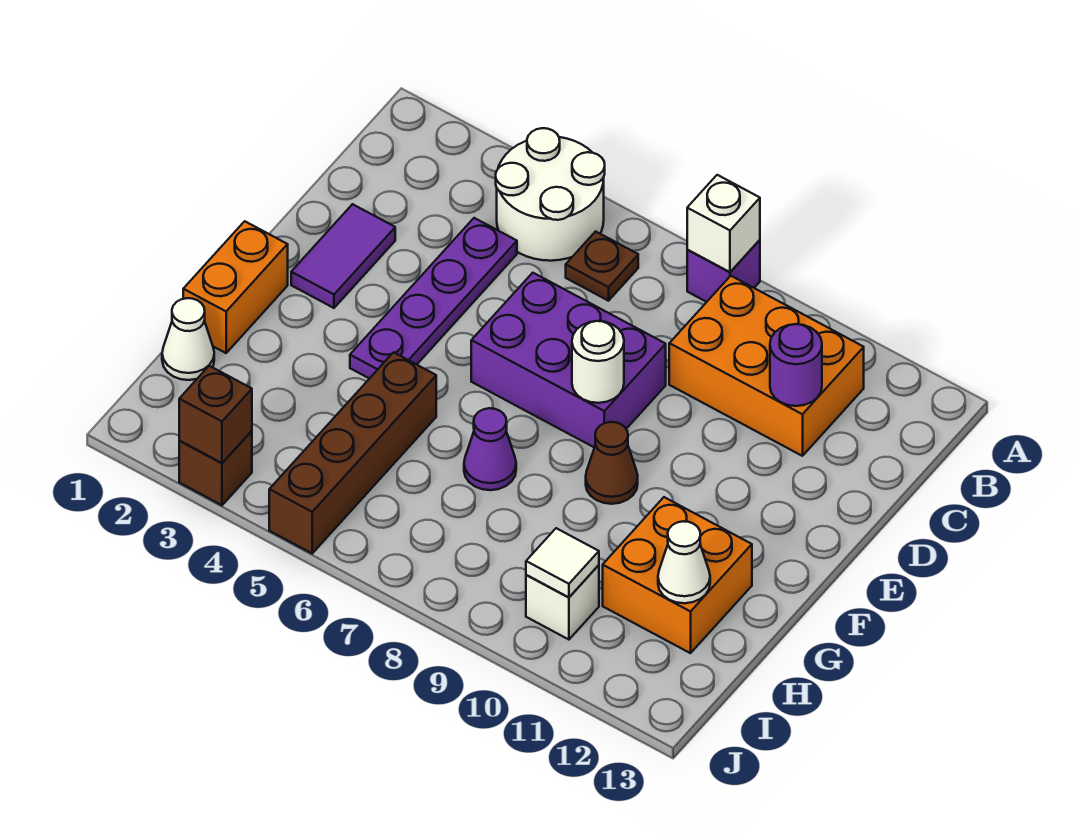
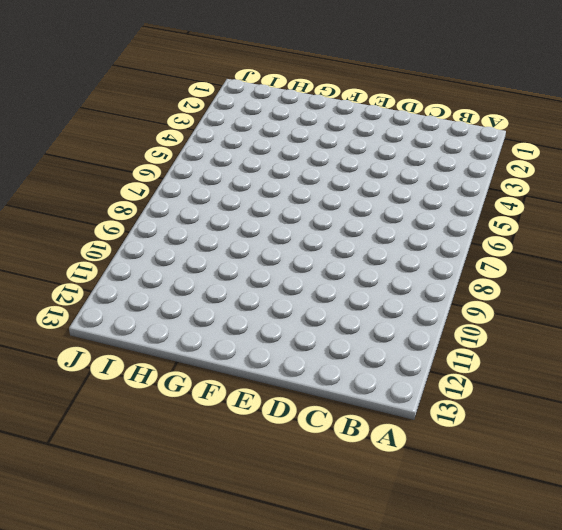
none -> white round brick A4:B5 level 1
none -> purple brick A8 level 1
none -> brown plate B6 level 1

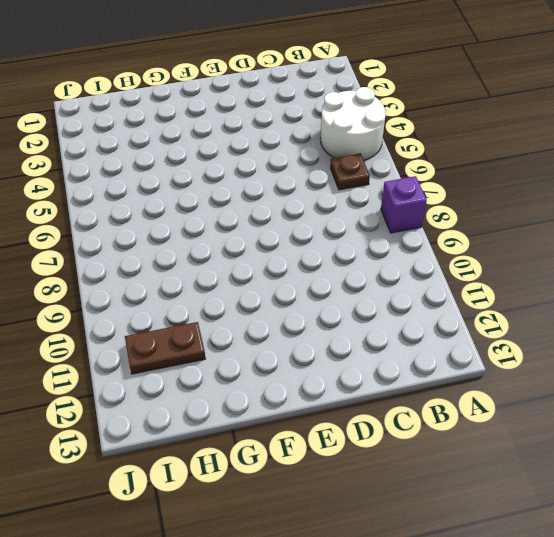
brown plate H11:I11 level 1 -> orange brick G11:H12 level 1
none -> orange brick B9:C11 level 1
none -> purple plate C4:F4 level 1
none -> purple tile D2:E2 level 1

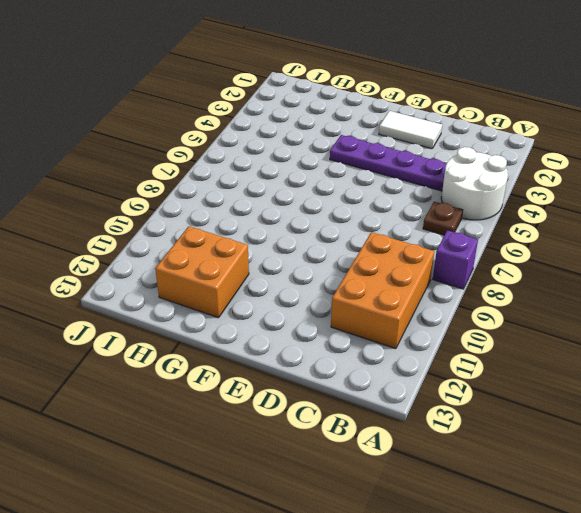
white tile D2:E2 level 1 -> purple tile D2:E2 level 1
none -> purple brick D6:E8 level 1
none -> orange brick F1:G1 level 1
none -> brown cone F9 level 1

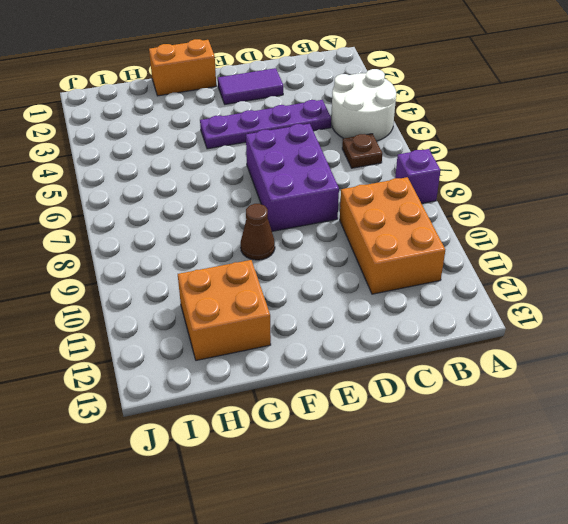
none -> brown brick G5:J5 level 1
none -> purple cone G7 level 1
none -> white cone H1 level 1

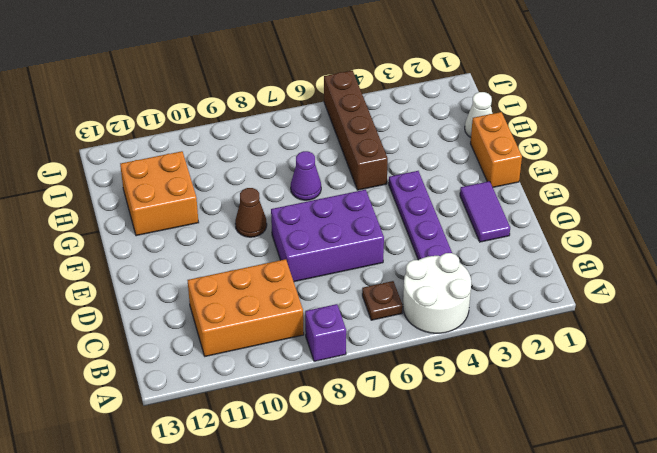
none -> white brick I10 level 1
none -> brown brick J3 level 1
none -> white brick A8 level 2

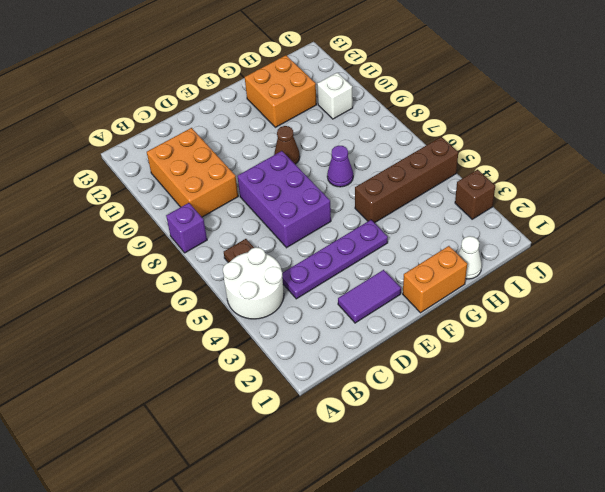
none -> white brick A8 level 2
none -> purple round brick C11 level 2
none -> white round brick E8 level 2

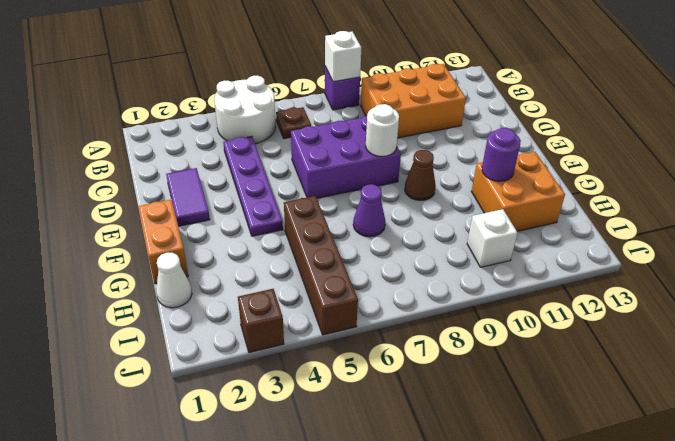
purple round brick G11 level 2 -> purple round brick C11 level 2
none -> white cone H12 level 2
none -> white tile I10 level 2
none -> brown brick J3 level 2

